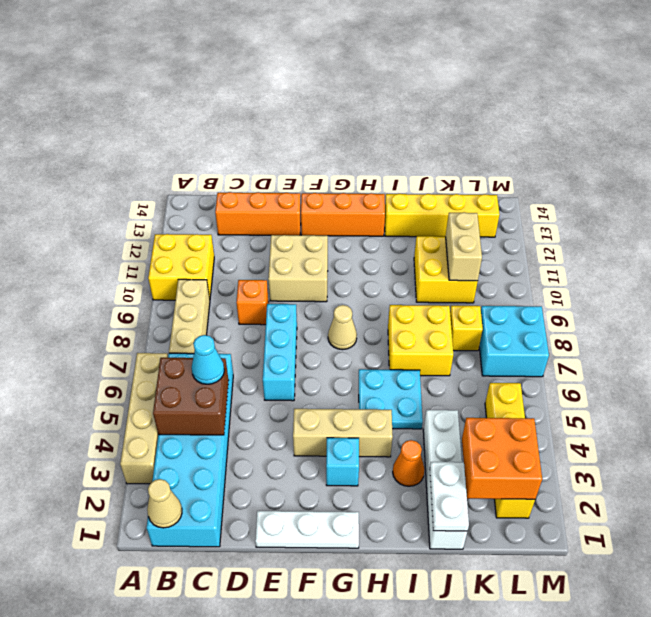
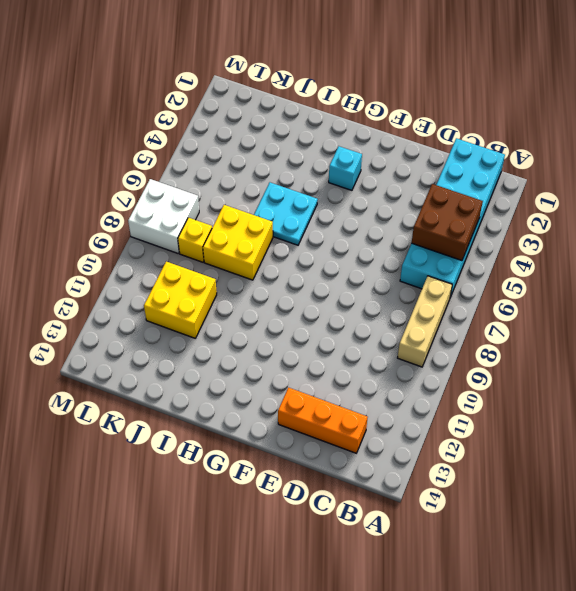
white brick L7:M8 level 1 -> cyan brick L7:M8 level 1
none -> tan brick A3:A6 level 1
none -> yellow brick A10:B11 level 1
none -> orange brick D9 level 1

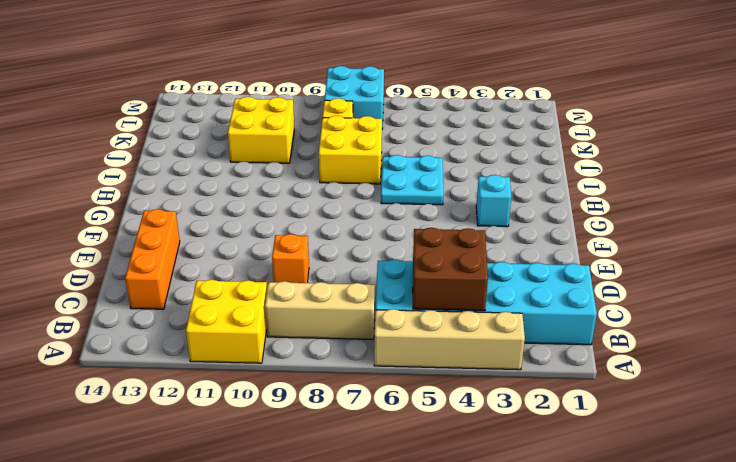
none -> white plate E1:G1 level 1
none -> cyan brick E6:E8 level 1
none -> tan brick E10:F11 level 1

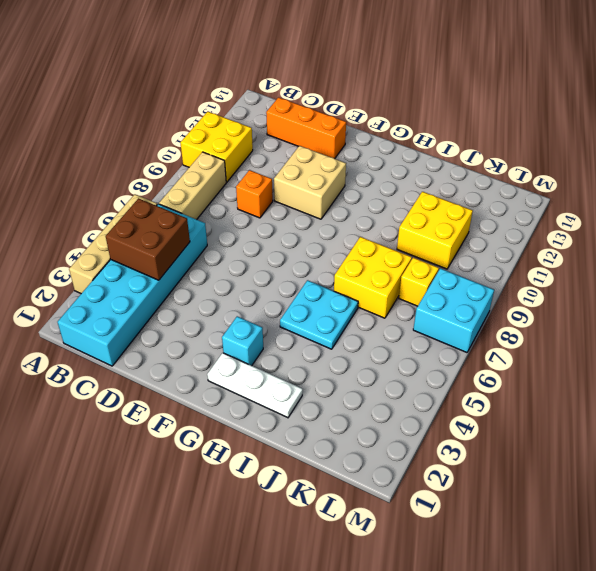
white plate G2:I2 level 1 -> white plate E1:G1 level 1
none -> cyan brick E6:E8 level 1
none -> tan brick F4:H4 level 1
none -> orange brick F13:H13 level 1

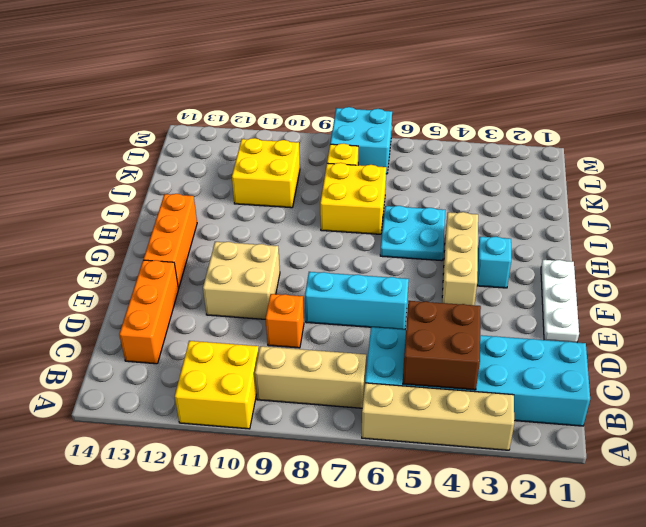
none -> tan cone G8 level 1
none -> orange cone I3 level 1
none -> yellow brick I13:L13 level 1

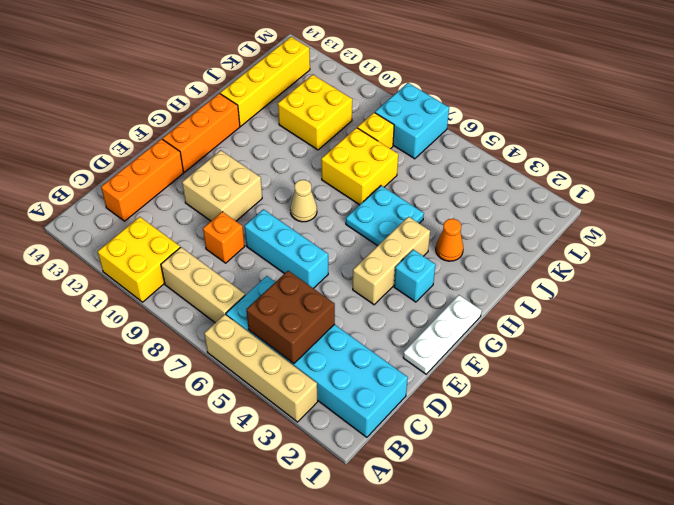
none -> white brick J1:J4 level 1
none -> yellow brick L2:L5 level 1
none -> tan cone B1 level 2

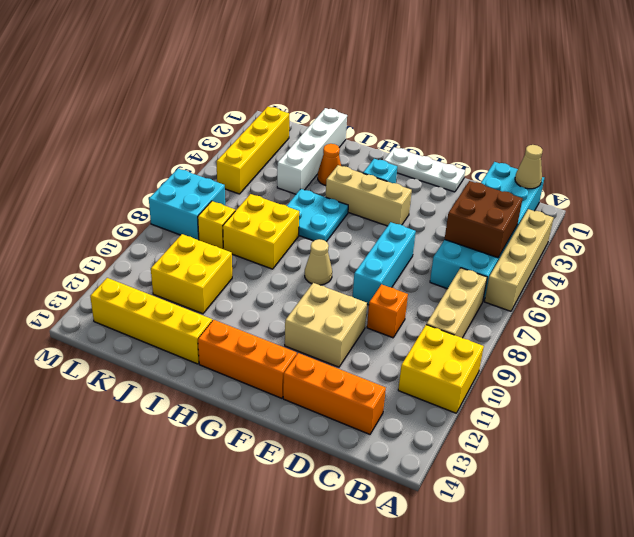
none -> white plate J1:J2 level 2
none -> orange brick K2:L3 level 2
none -> tan brick K10:K11 level 2

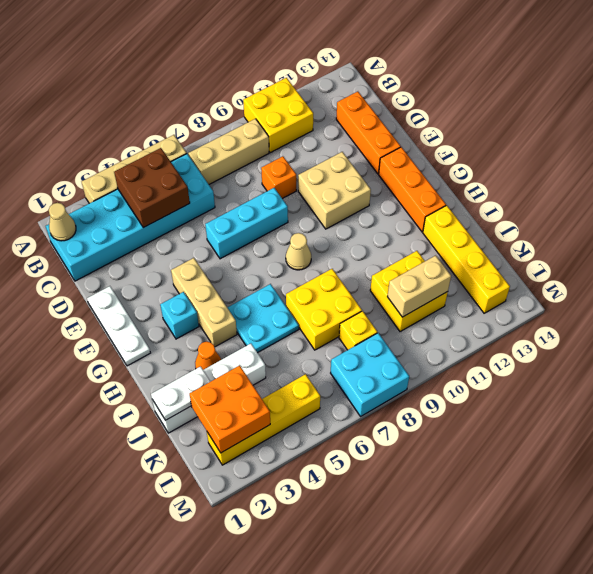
none -> cyan cone C5 level 3

